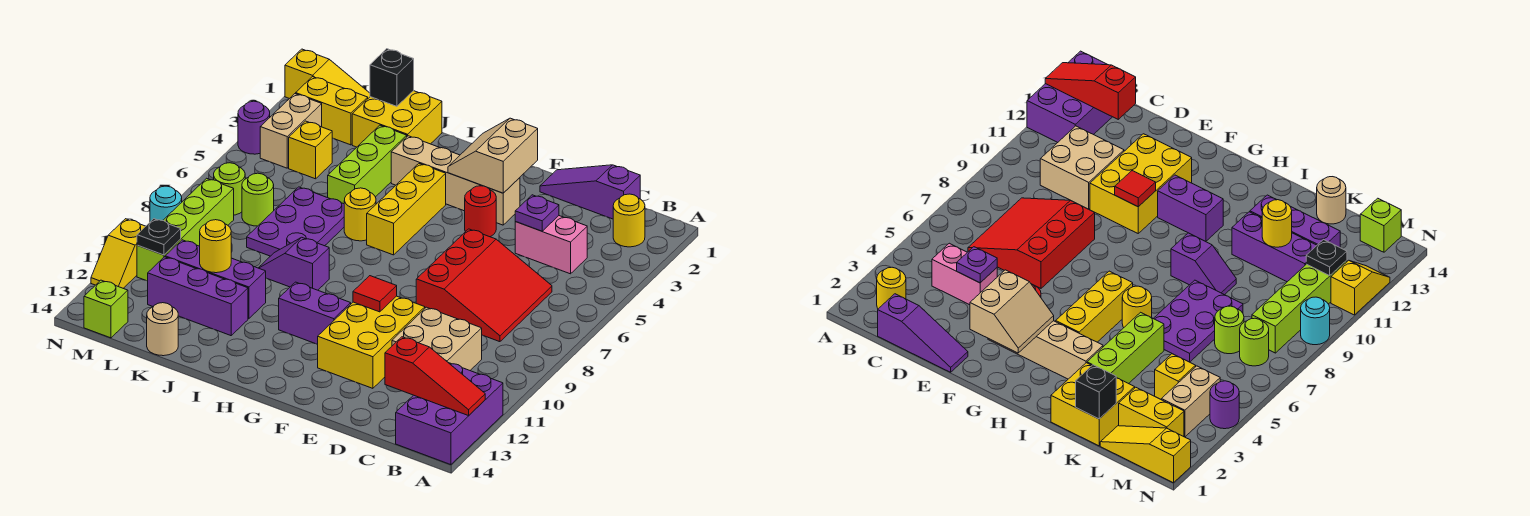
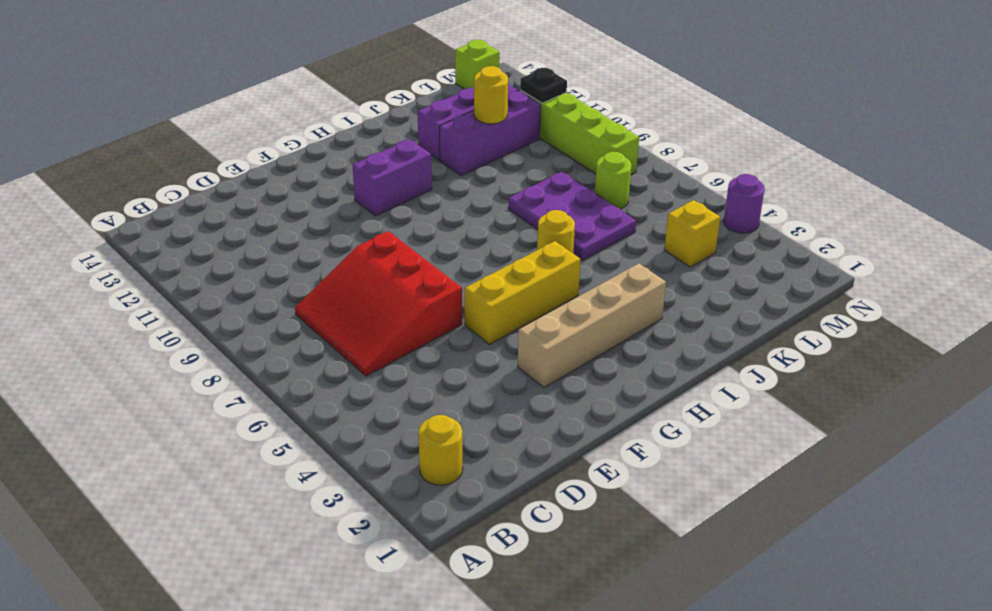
yellow brick F5:H5 level 1 -> yellow brick H4:H6 level 1
none -> purple brick A12:B14 level 1
none -> purple slope C1:E1 level 1 top C
none -> pink brick C4:D4 level 1
none -> tan brick C10:D11 level 1

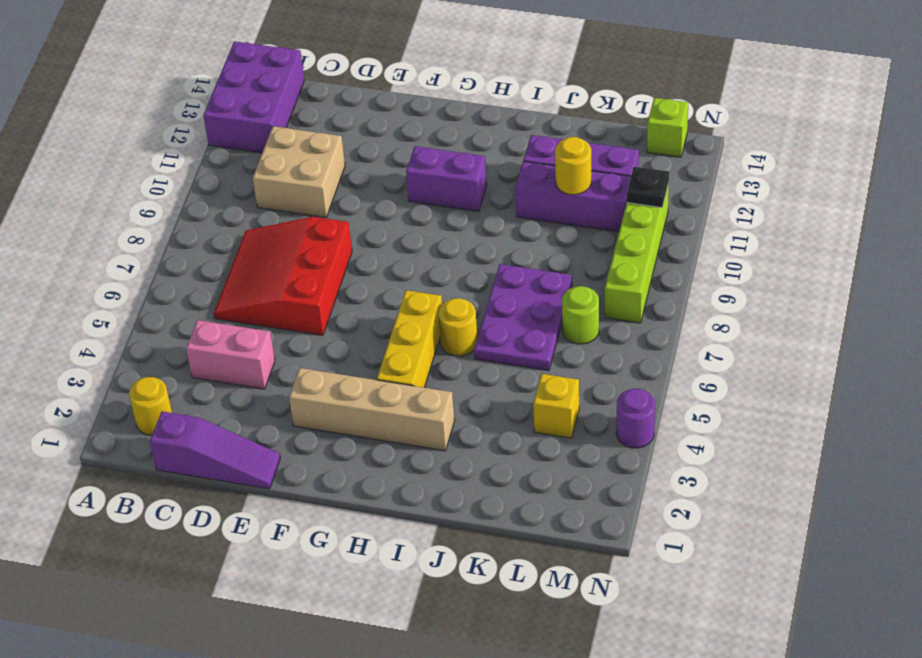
none -> yellow brick E10:F12 level 1
none -> red round brick F4 level 1
none -> purple slope I9:J9 level 1 top I
none -> yellow brick J1:K2 level 1

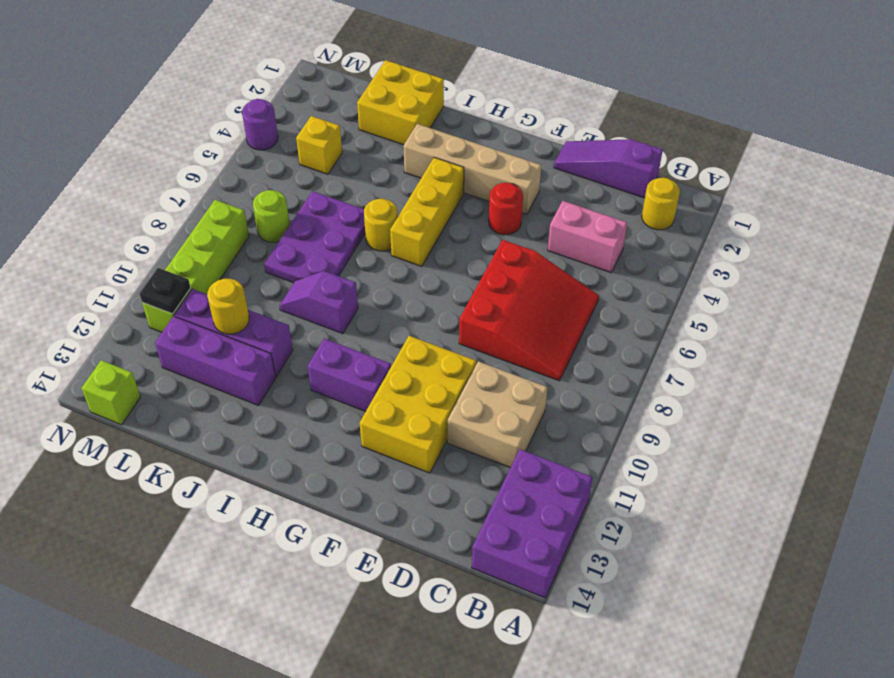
none -> lime brick J3:J5 level 1
none -> tan round brick K14 level 1
none -> yellow slope L1:N1 level 1 top N
none -> yellow brick L2:M2 level 1

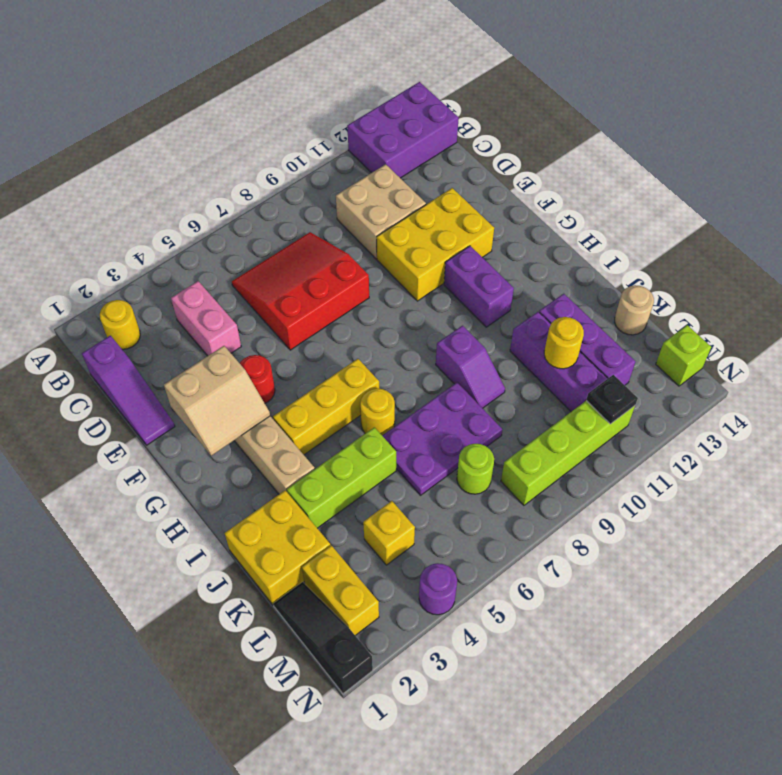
black slope L1:N1 level 1 top N -> yellow slope L1:N1 level 1 top N
none -> tan brick M3:M4 level 1
none -> lime round brick M7 level 1
none -> cyan round brick N9 level 1
none -> yellow slope N11:N12 level 1 top 11

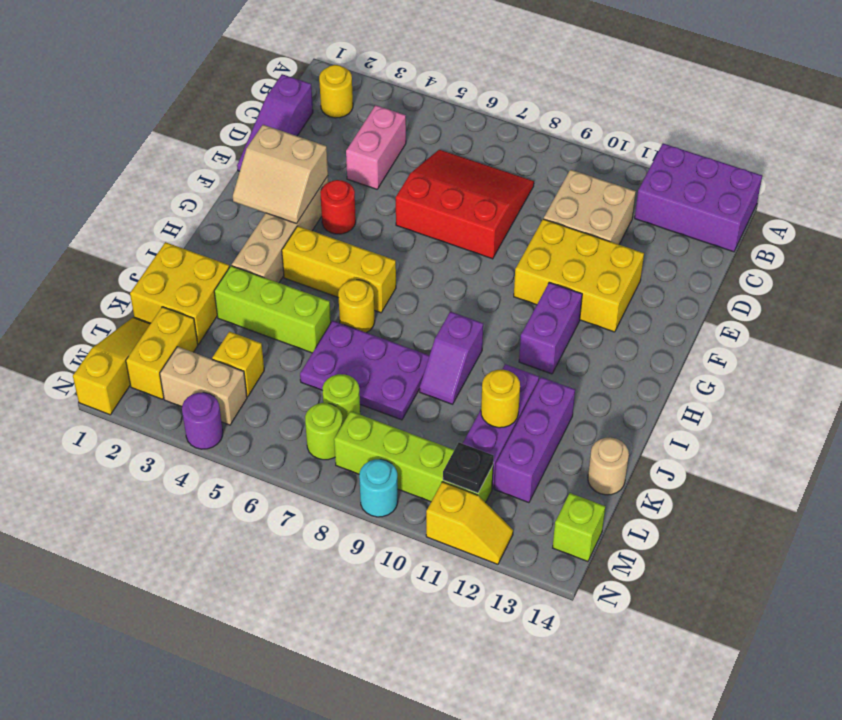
none -> red slope A13:C13 level 2 top C
none -> purple plate D4 level 2
none -> red tile F10 level 2
none -> black brick K1 level 2

